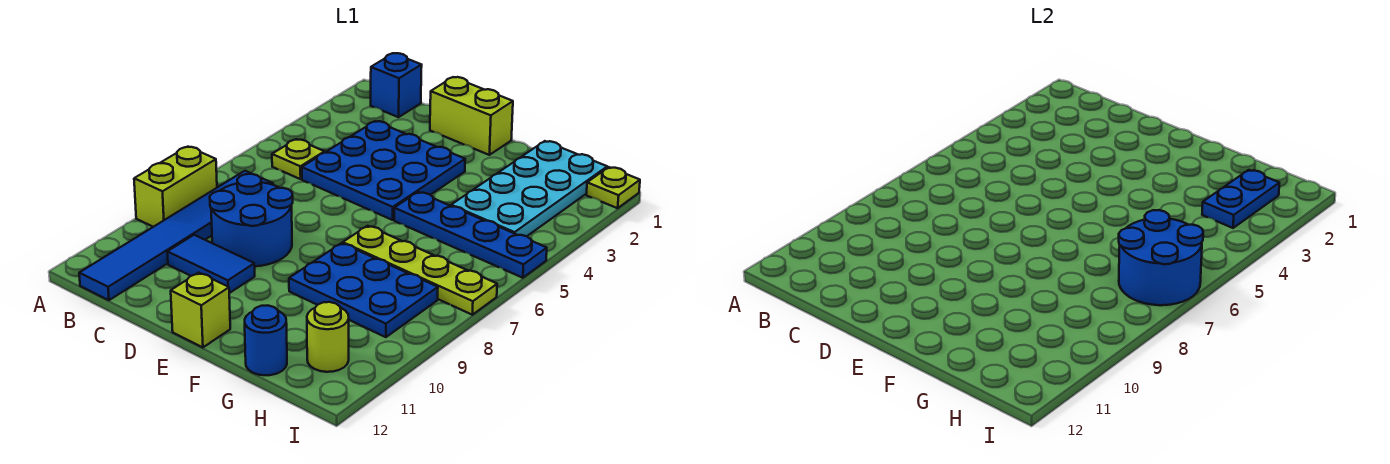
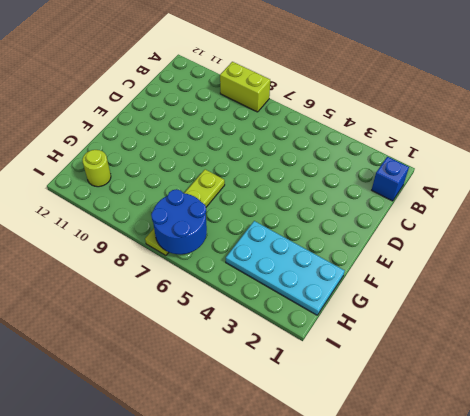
none -> lime plate B5 level 1
none -> blue tile B7:B12 level 1
none -> blue plate C3:E5 level 1

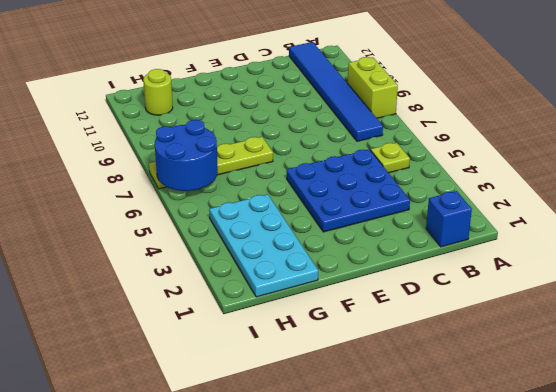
none -> blue round brick C8:D9 level 1
none -> blue tile C10:D10 level 1
none -> lime brick D1:E1 level 1

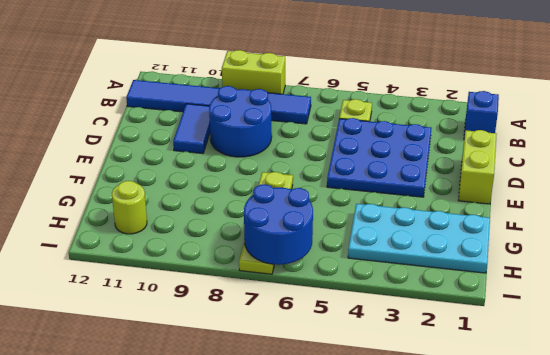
none -> lime brick E12 level 1
none -> blue plate F5:I5 level 1
none -> blue plate F8:H9 level 1

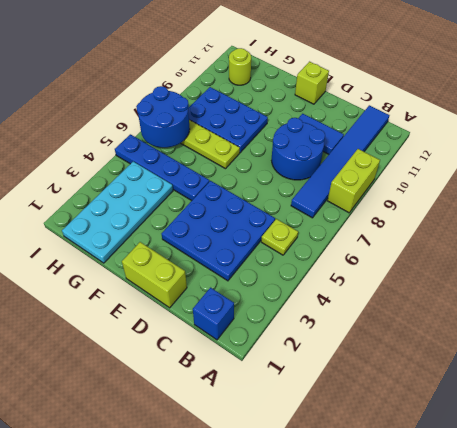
none -> blue round brick G12 level 1
none -> lime plate I1 level 1
none -> blue plate H2:H3 level 2

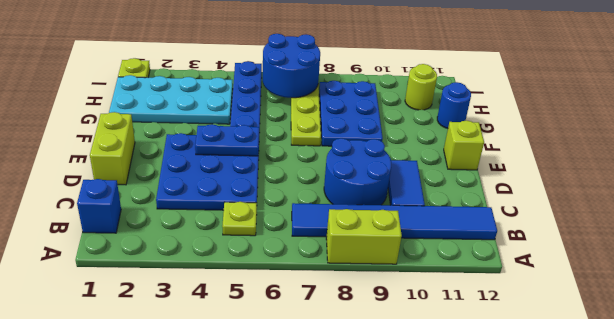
blue plate E4:E5 level 2 -> blue plate H2:H3 level 2

